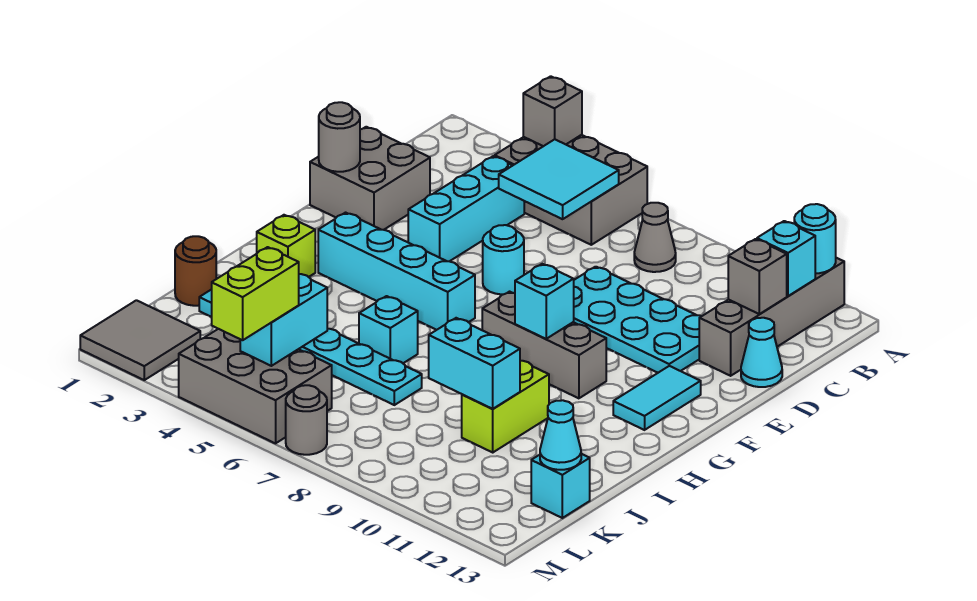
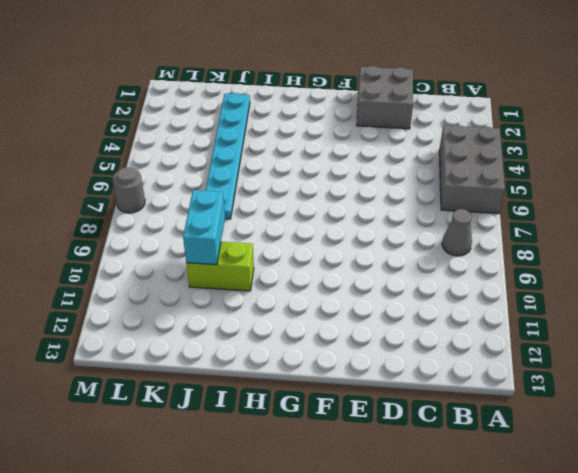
none -> grey brick A12:D12 level 1
none -> cyan brick C4:E4 level 1
none -> cyan plate D8:E11 level 1
none -> cyan cone D13 level 1

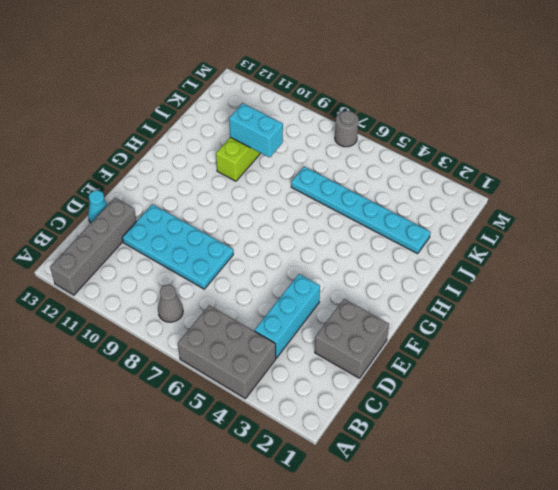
none -> cyan round brick E6 level 1
none -> cyan tile F12:G12 level 1
none -> cyan brick G3:G6 level 1
none -> grey brick G8:G10 level 1

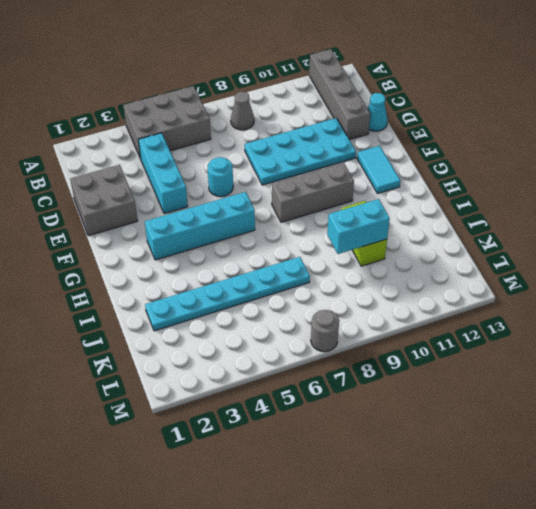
none -> lime brick H2 level 1
none -> cyan brick I6 level 1
none -> brown round brick J1 level 1
none -> cyan brick K13 level 1

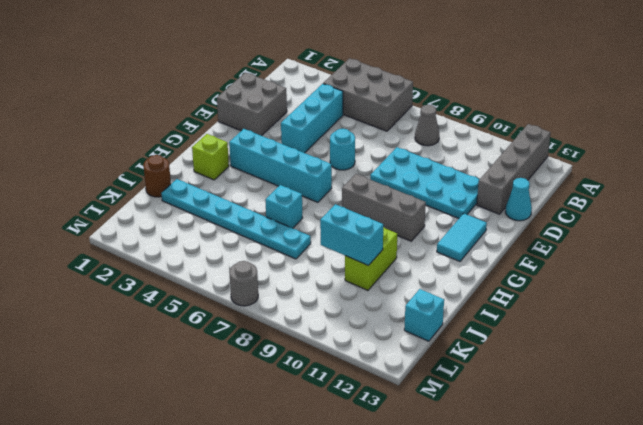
none -> grey tile L1:M2 level 1
none -> grey brick L4:M6 level 1
none -> grey brick A4 level 2
none -> cyan round brick A12 level 2

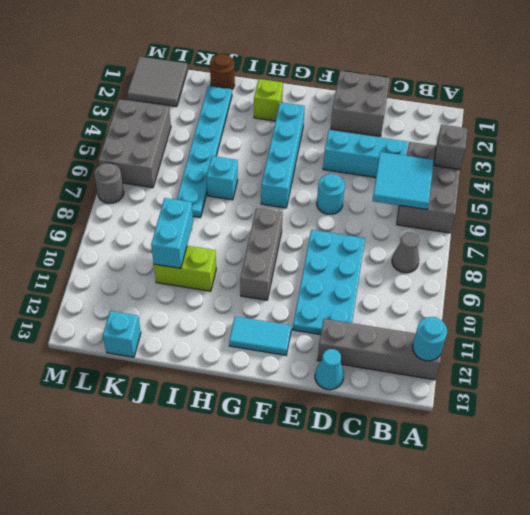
none -> cyan brick B12 level 2
none -> grey brick C12 level 2
none -> grey round brick E1 level 2
none -> cyan brick G9 level 2

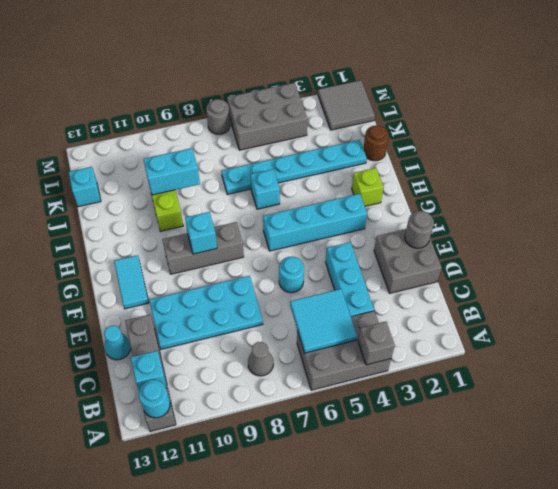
none -> grey brick C12 level 2
none -> cyan brick K5:L5 level 2
none -> cyan cone K13 level 2
none -> lime brick L5:M5 level 3

